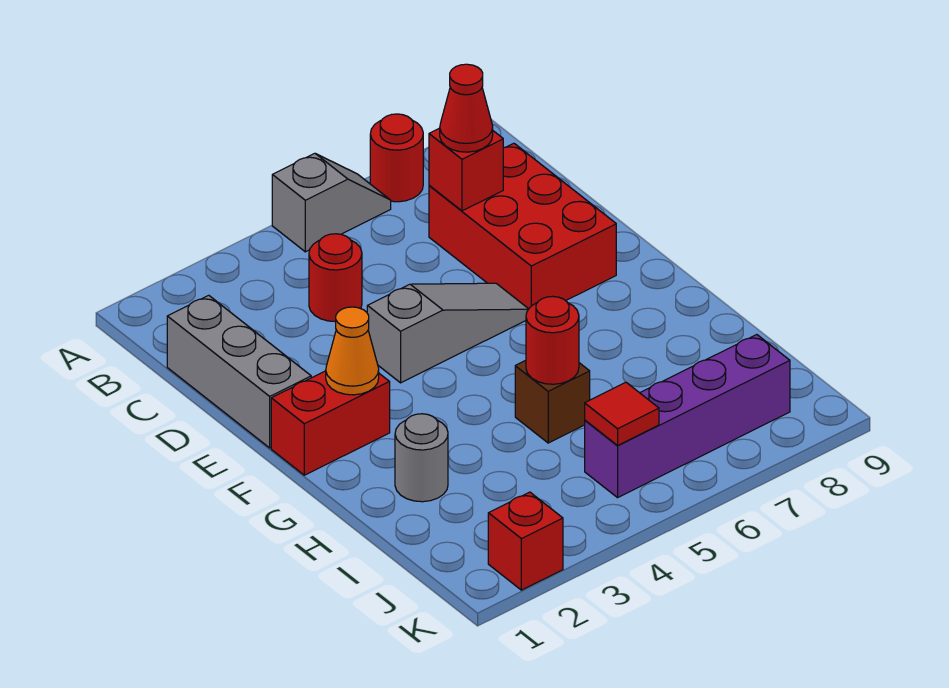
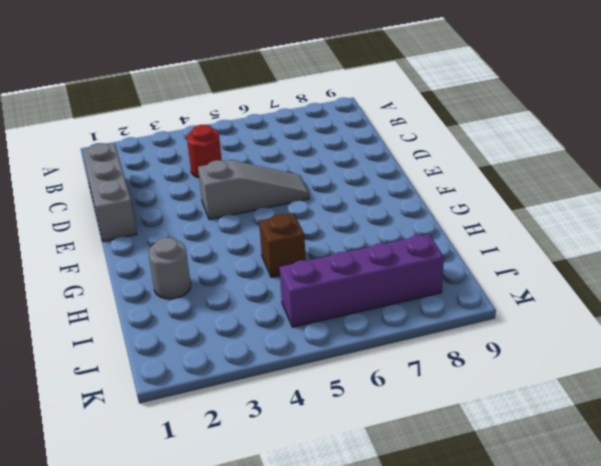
none -> grey slope A5:A6 level 1 top 5
none -> red round brick A7 level 1
none -> red brick C7:E8 level 1

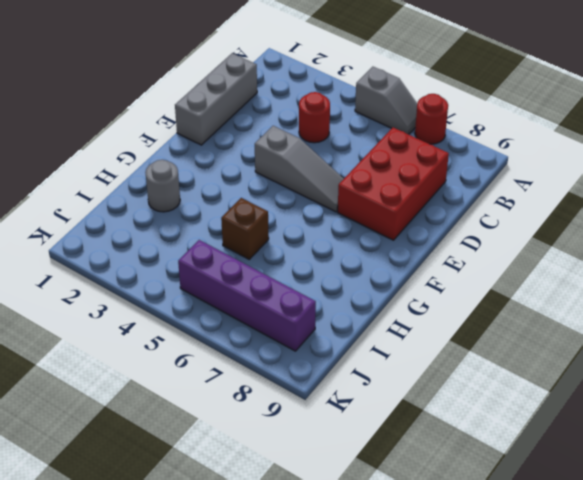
none -> red brick F1:F2 level 1
none -> red brick K2 level 1
none -> red brick C7 level 2

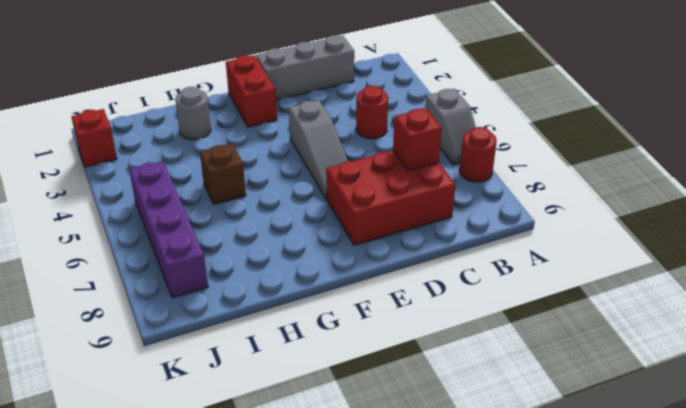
none -> orange cone F2 level 2
none -> red round brick H5 level 2
none -> red tile J5 level 2

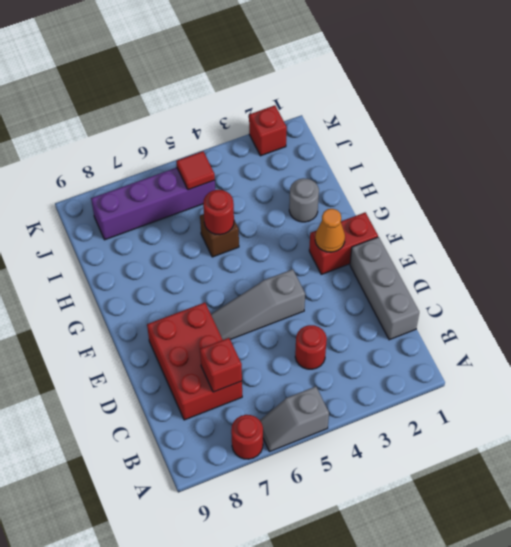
none -> red cone C7 level 3

